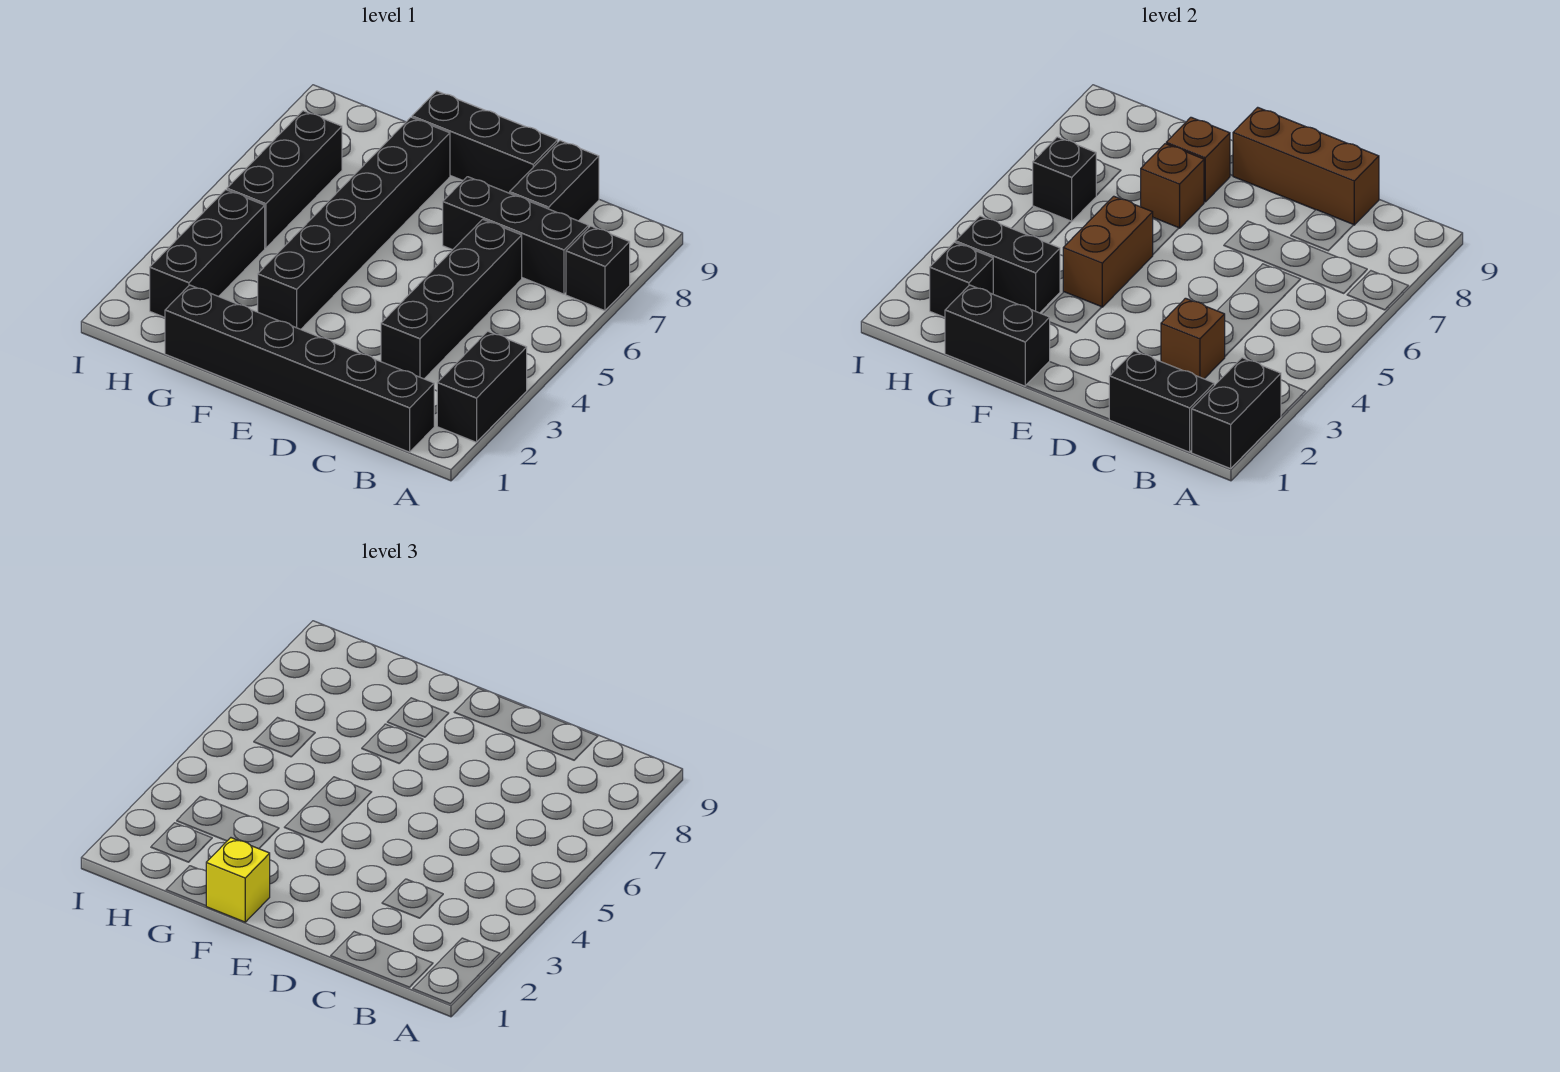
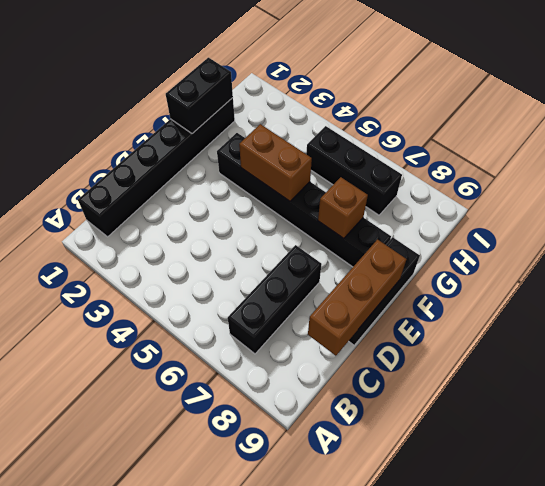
none -> black brick A2:A3 level 1
none -> black brick A7 level 1
none -> black brick C3:C6 level 1

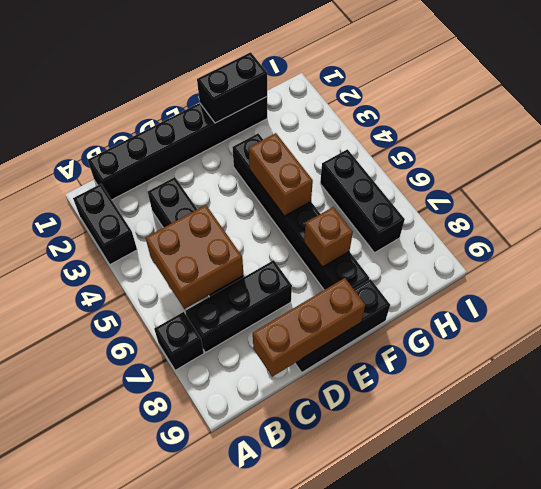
brown brick B5:C6 level 2 -> none
none -> black brick C8:C9 level 1
none -> black brick H2:H4 level 1
none -> black brick A1:A2 level 2

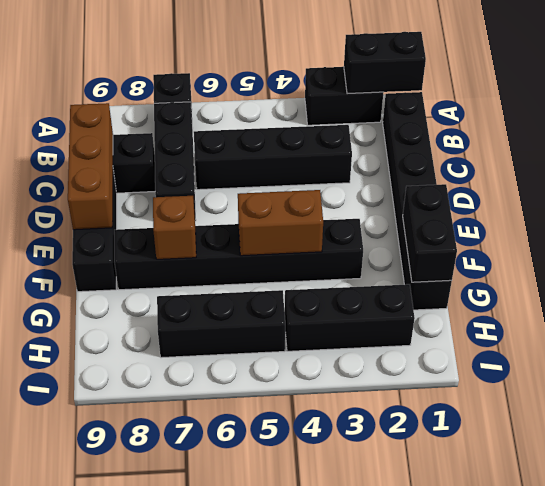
none -> black brick B1:C1 level 2
none -> brown brick C3 level 2
none -> brown brick F8 level 2

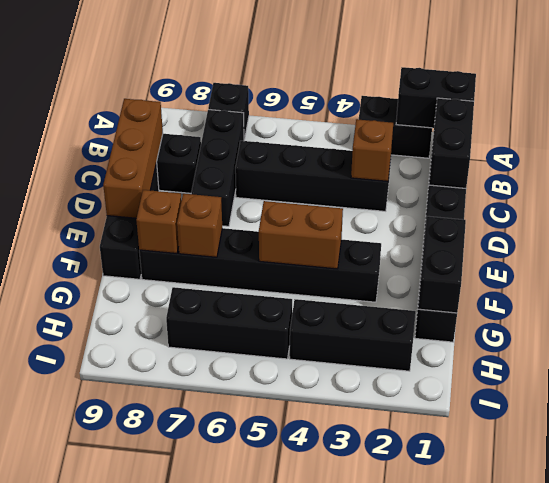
none -> black brick G3:H3 level 2
none -> black brick H2 level 2
none -> black brick H6 level 2

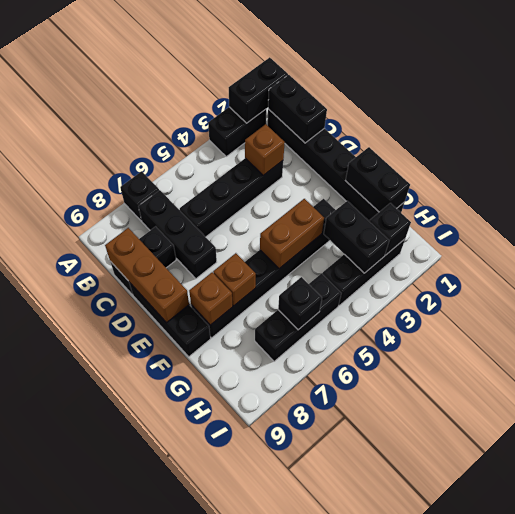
none -> yellow brick F1 level 3

